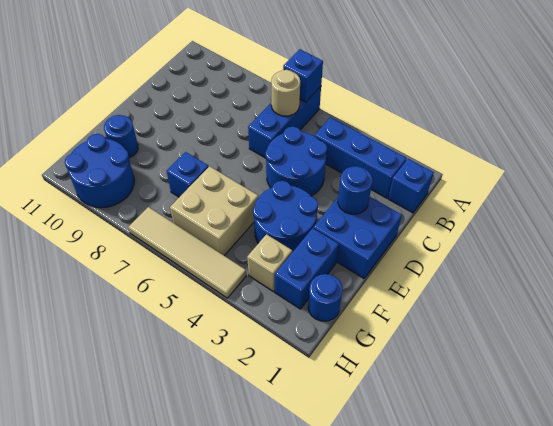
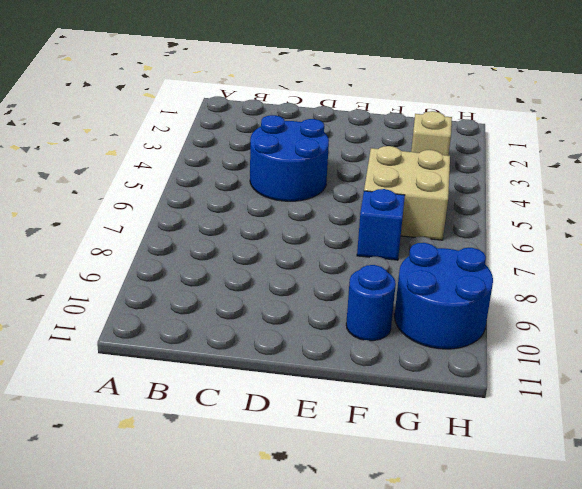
none -> blue brick A6:C6 level 1
none -> blue brick B1 level 1
none -> blue brick B2:B4 level 1

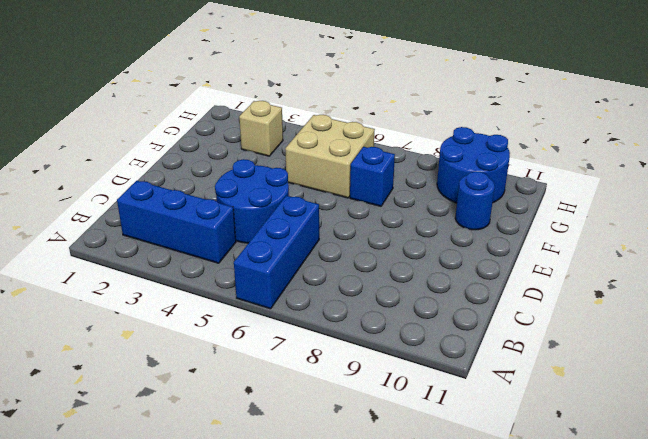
none -> blue brick B1 level 1
none -> blue brick D1:E2 level 1
none -> blue round brick E3:F4 level 1

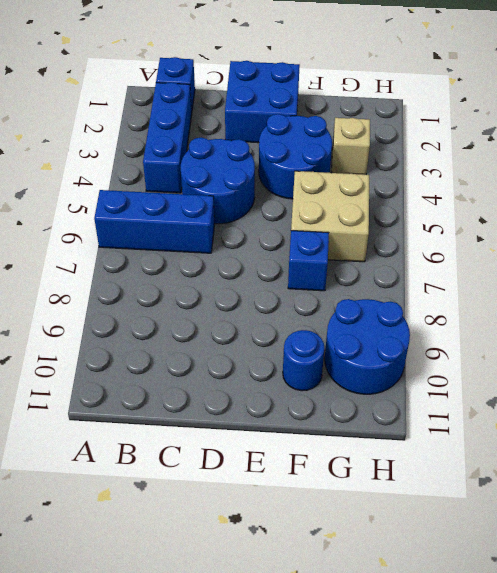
none -> blue brick F2:G2 level 1
none -> blue round brick G1 level 1
none -> tan tile H4:H7 level 1

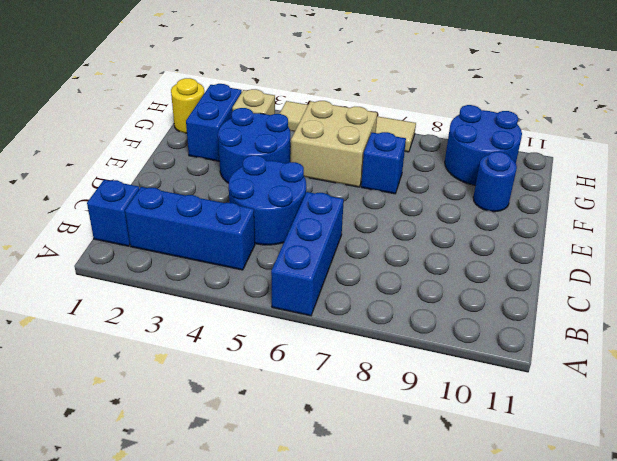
yellow round brick G1 level 1 -> blue round brick G1 level 1
none -> blue brick D1:E2 level 1
none -> blue brick A6 level 2
none -> tan round brick B6 level 2

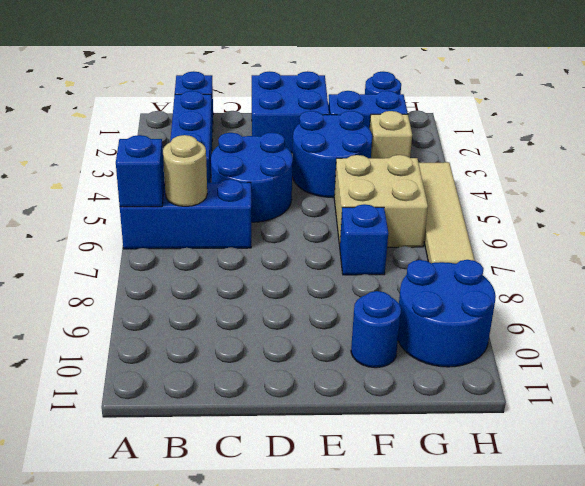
none -> blue round brick D2 level 2

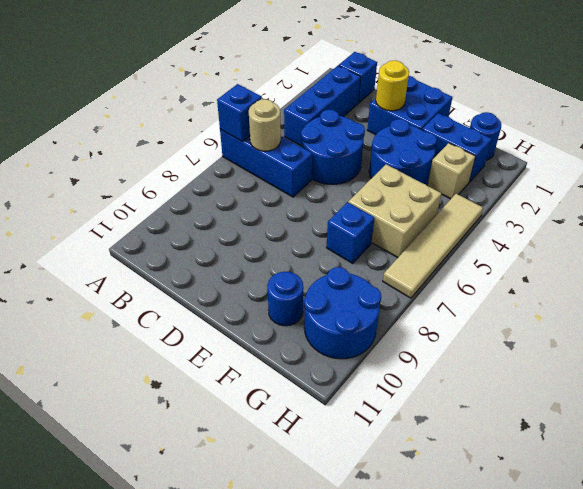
yellow round brick D2 level 2 -> blue round brick D2 level 2

